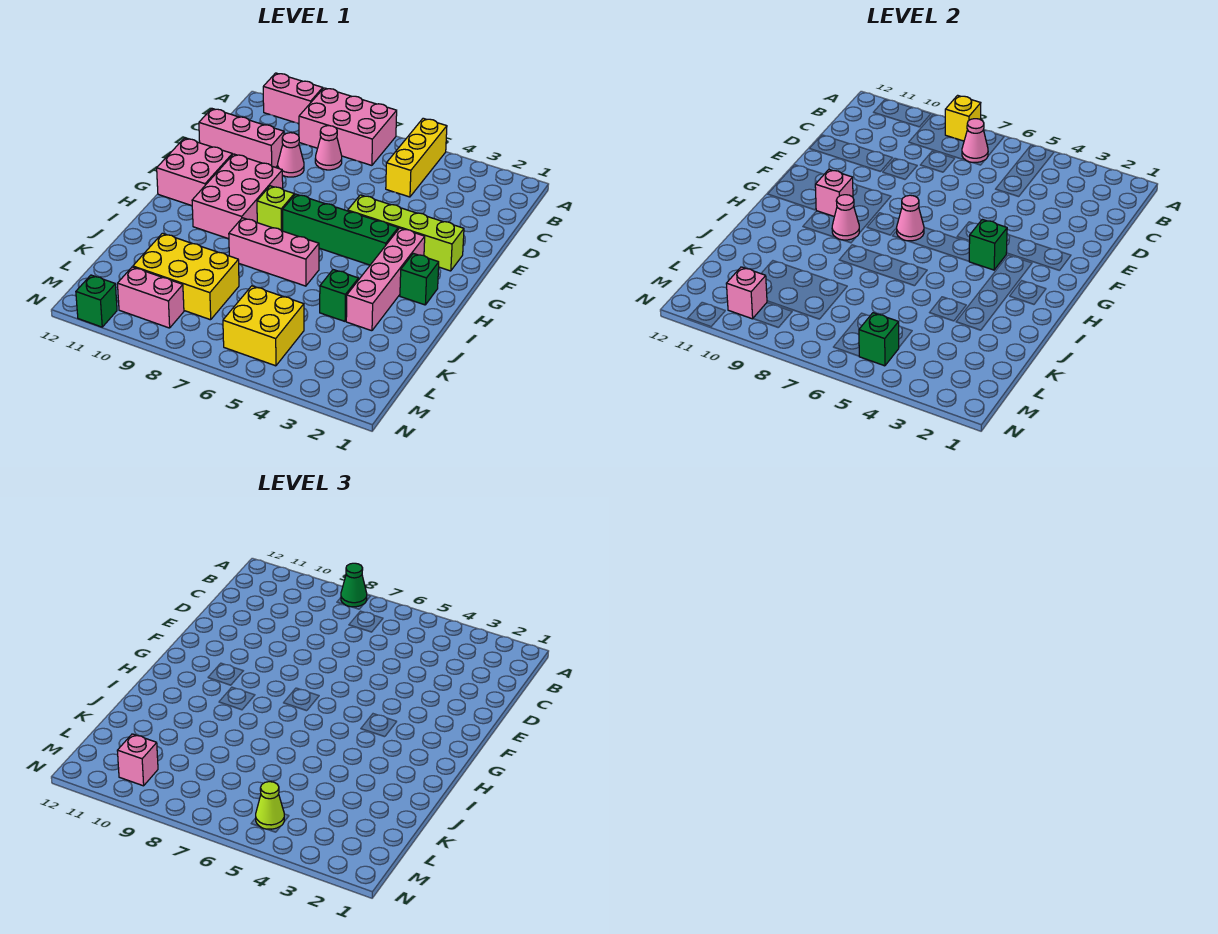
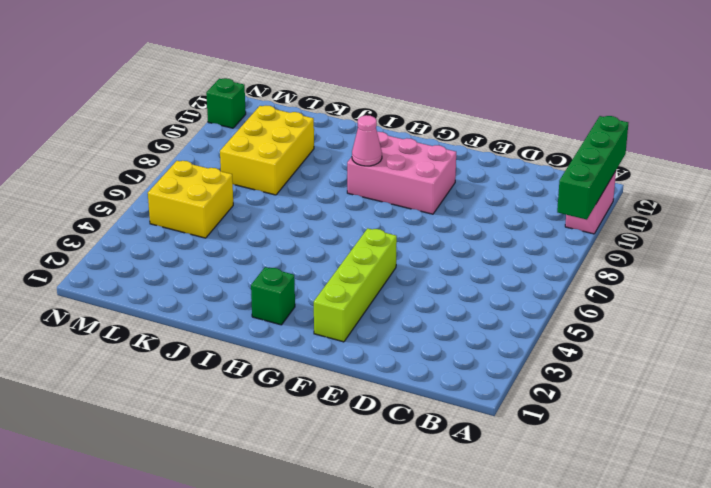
green brick A9:A12 level 2 -> green brick G4:G7 level 1
none -> yellow brick A5:C5 level 1
none -> pink brick A7:B9 level 1
none -> pink cone C8 level 1
none -> pink cone D9 level 1

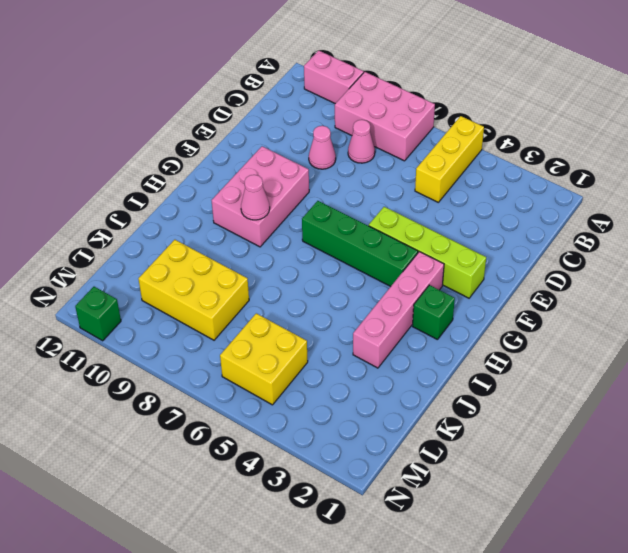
none -> pink brick D10:D12 level 1
none -> pink brick F11:G12 level 1
none -> lime brick G8 level 1
none -> pink brick I6:I8 level 1

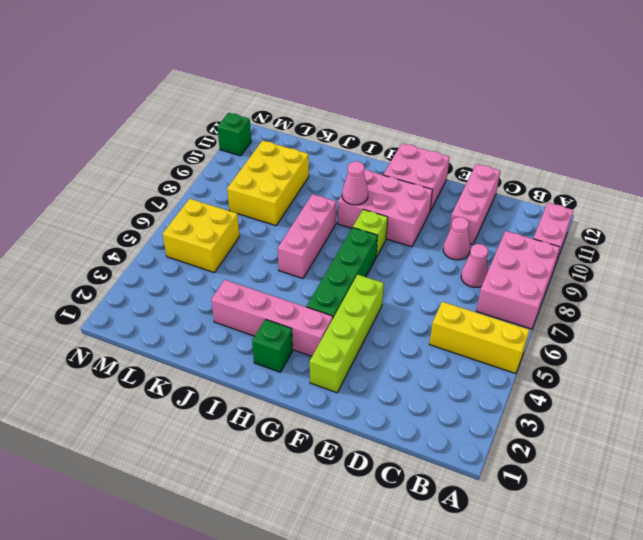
none -> green brick J4 level 1
none -> pink brick M9:M10 level 1
none -> yellow brick A8 level 2
none -> pink cone B7 level 2

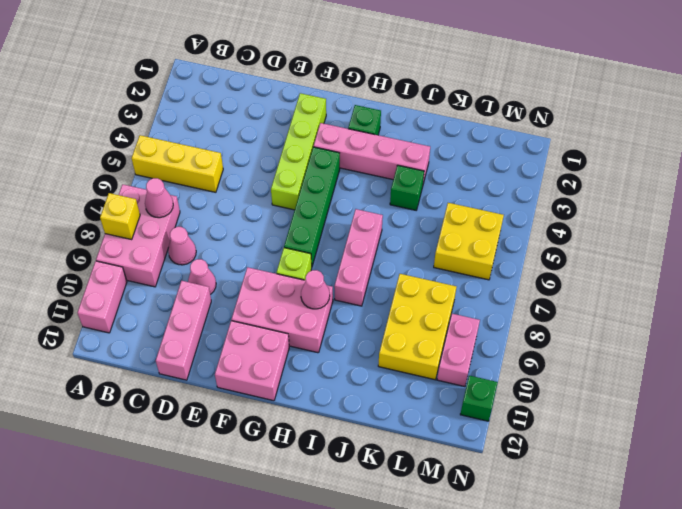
none -> green brick G4 level 2
none -> pink cone G7 level 2
none -> pink brick G10 level 2
none -> green brick M5 level 2

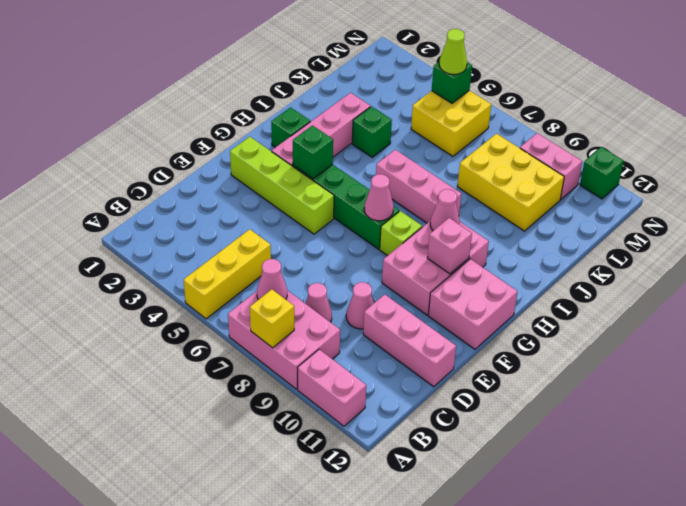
none -> pink brick M10 level 2
none -> green cone A8 level 3
none -> pink brick M10 level 3

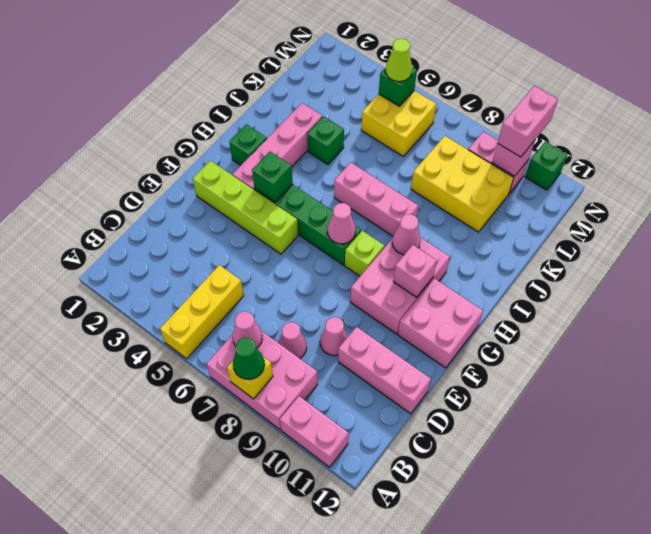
pink brick M10:N10 level 3 -> pink brick M10 level 3

